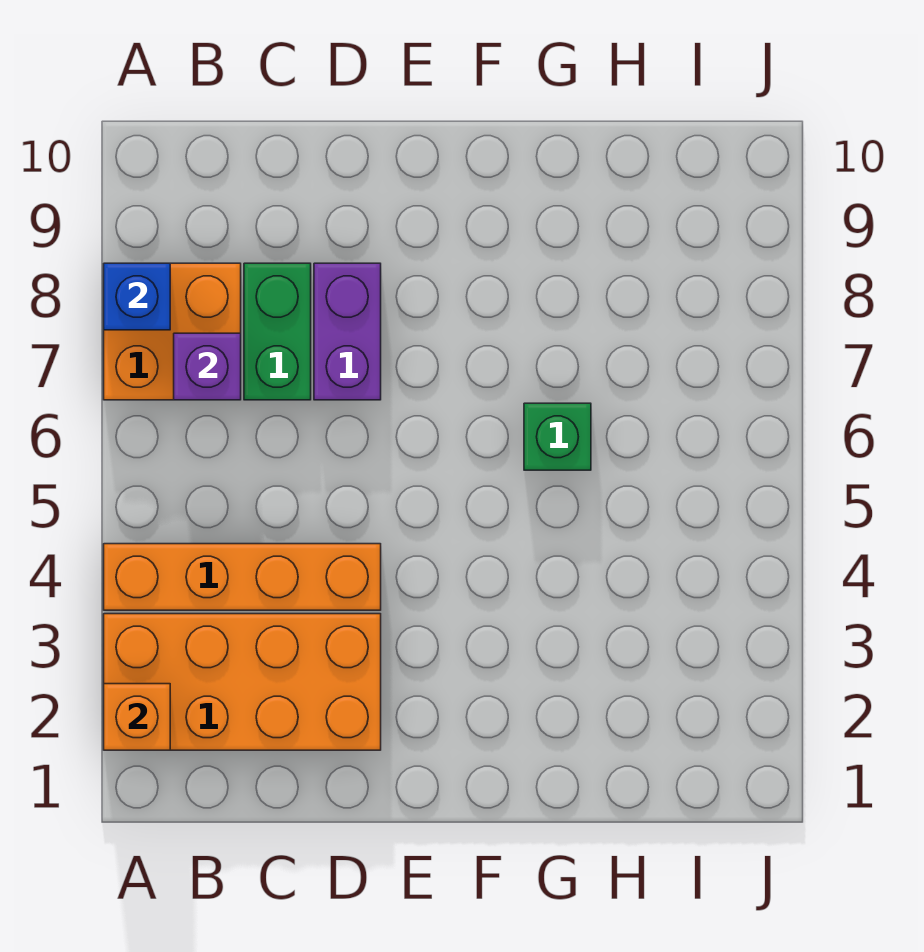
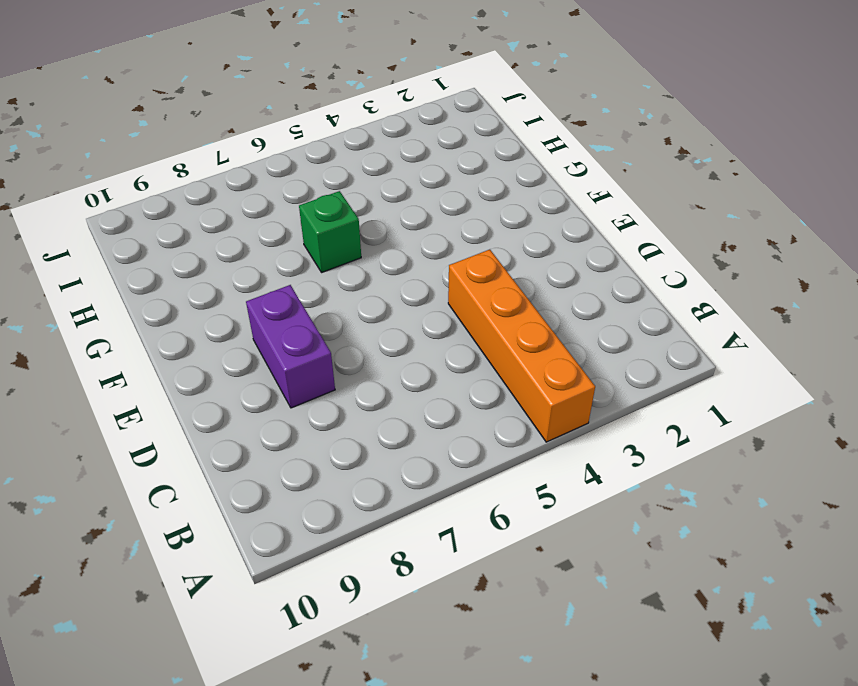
purple brick D8:E8 level 1 -> purple brick D7:D8 level 1
none -> orange brick A2:D3 level 1
none -> orange brick A7:B8 level 1

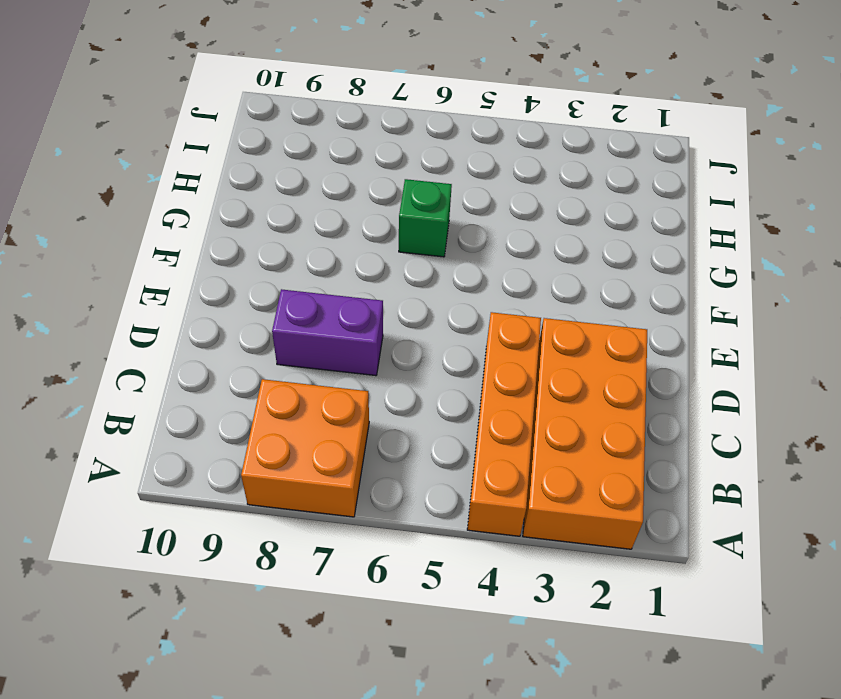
none -> green brick C7:C8 level 1
none -> orange brick A2 level 2

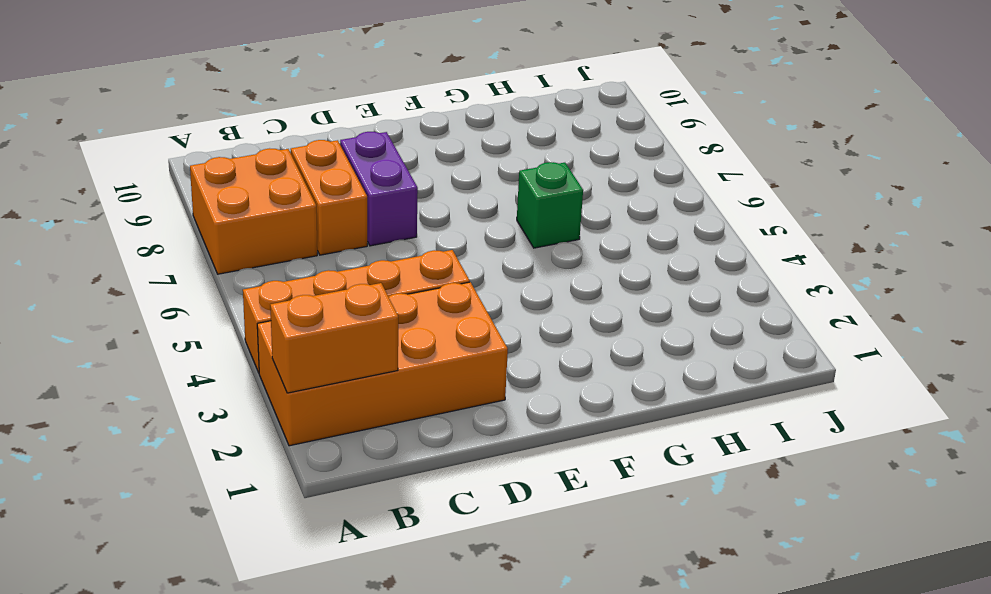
orange brick A2:B2 level 2 -> orange brick A2 level 2
orange brick C7:C8 level 1 -> green brick C7:C8 level 1
none -> blue brick A8 level 2
none -> purple brick B7 level 2

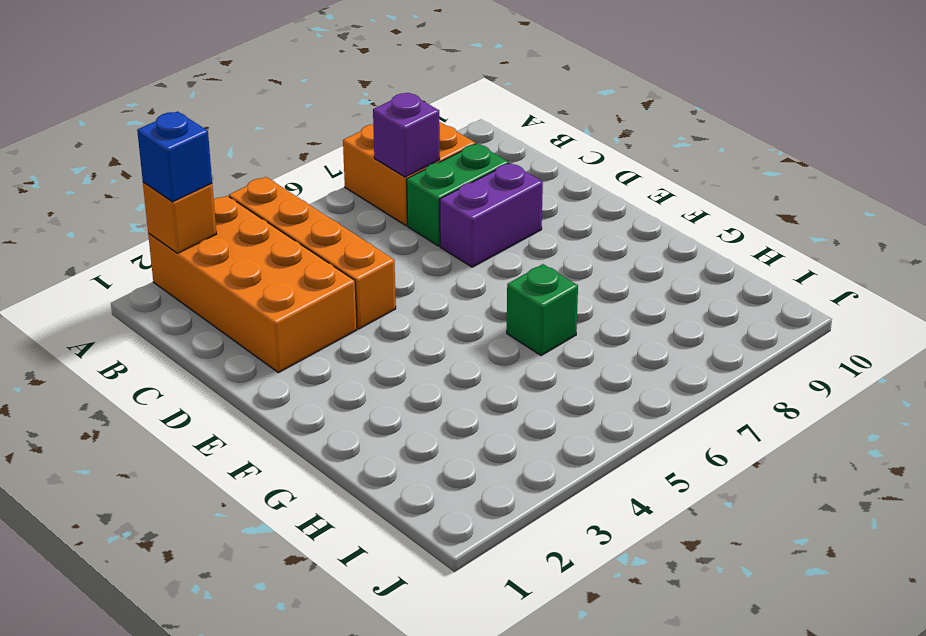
blue brick A2 level 3 -> blue brick A8 level 2

